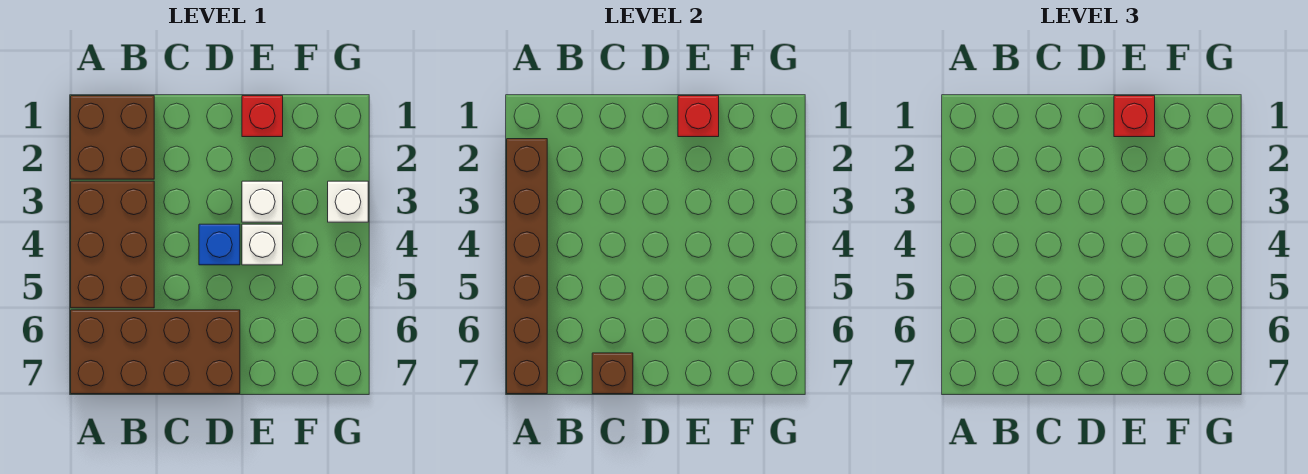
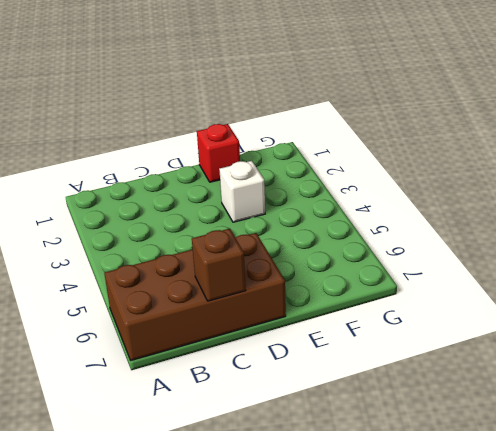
none -> brown brick A1:B2 level 1
none -> brown brick A3:B5 level 1
none -> blue brick D4 level 1

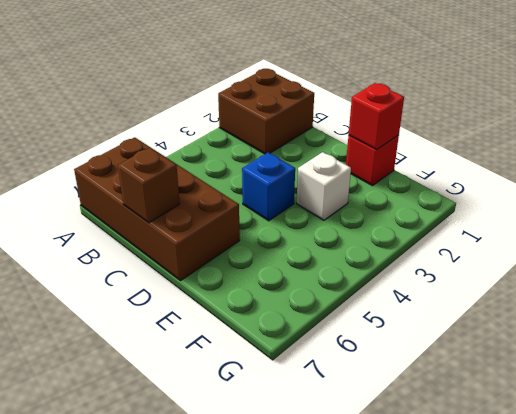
none -> brown brick A3:B5 level 1
none -> white brick E4 level 1
none -> white brick G3 level 1

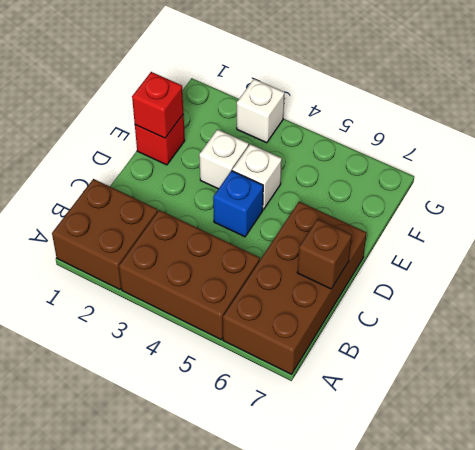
none -> brown brick A2:A7 level 2
none -> red brick E1 level 3

